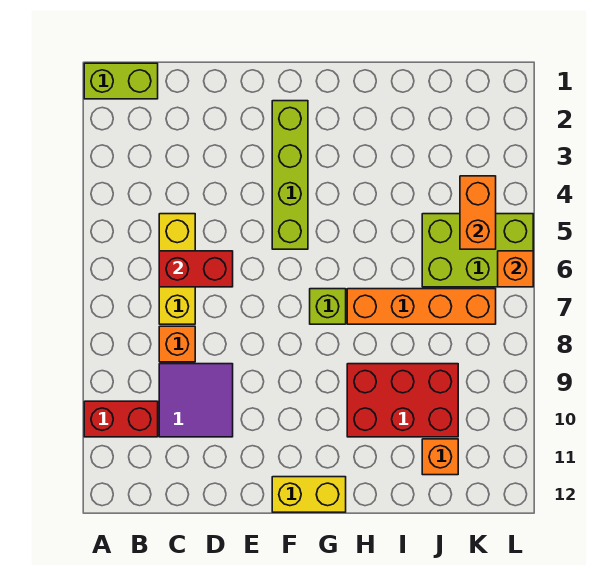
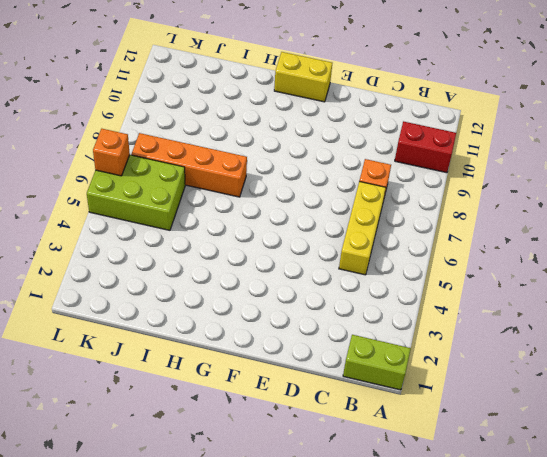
none -> purple tile C9:D10 level 1
none -> lime brick F2:F5 level 1
none -> lime brick G7 level 1

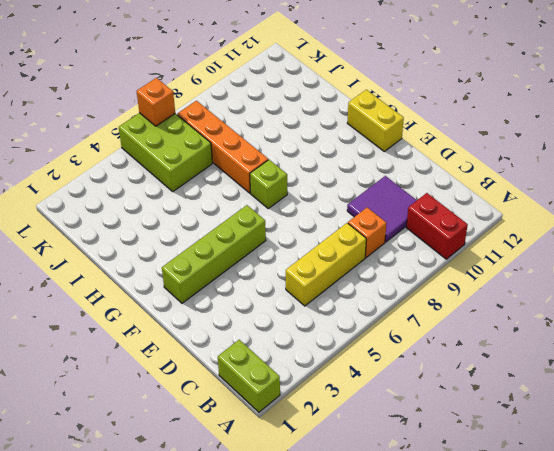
none -> red brick H9:J10 level 1
none -> orange brick J11 level 1
none -> red brick C6:D6 level 2

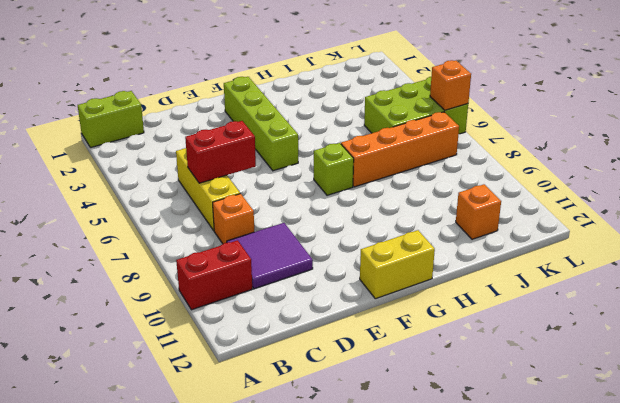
none -> red brick H9:J10 level 1
none -> orange brick K4:K5 level 2

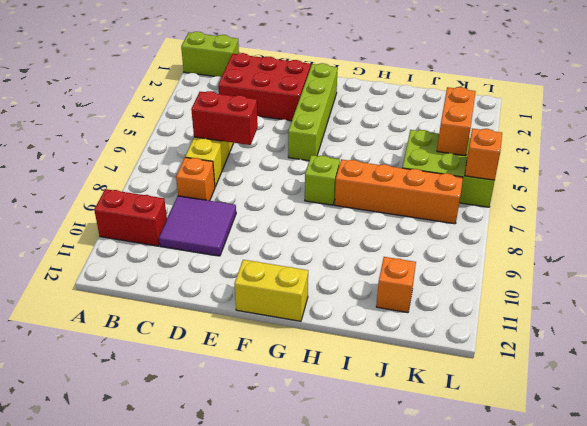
red brick C2:E3 level 1 -> red brick H9:J10 level 1

